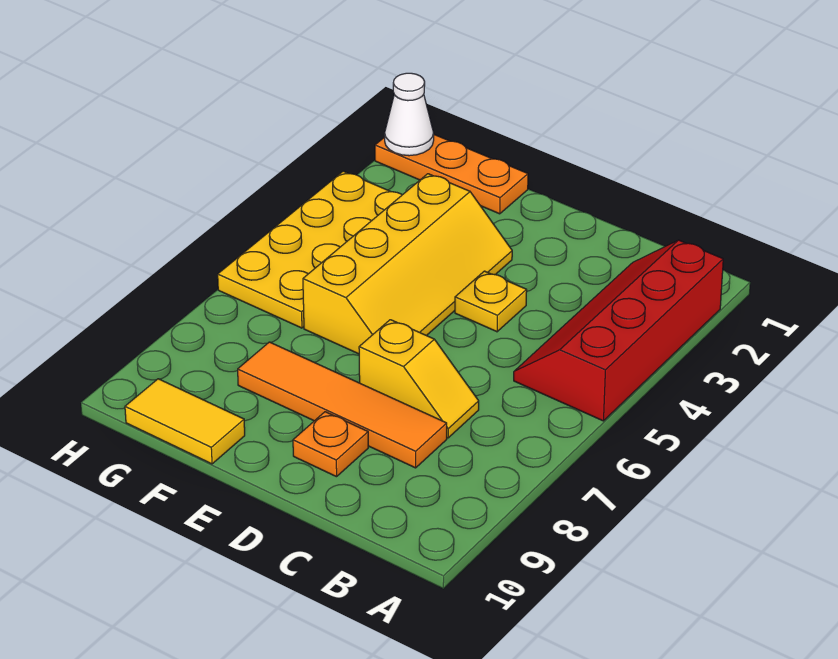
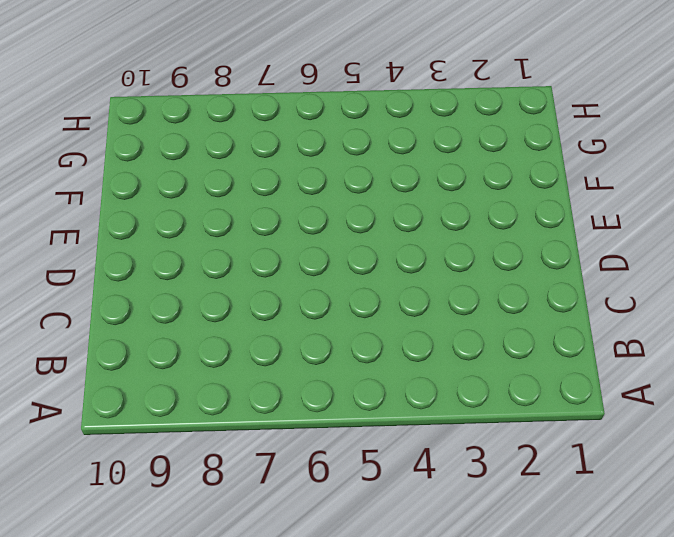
none -> red slope A2:B5 level 1 top A
none -> yellow slope C7:D7 level 1 top D

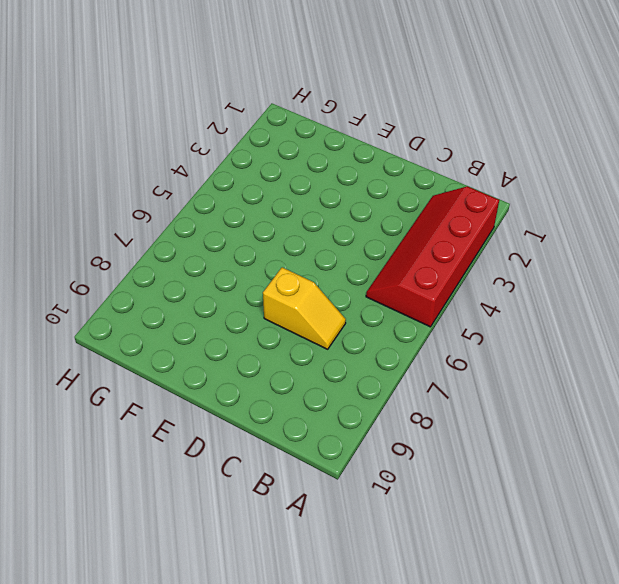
none -> orange tile C8:F8 level 1
none -> yellow plate D4 level 1

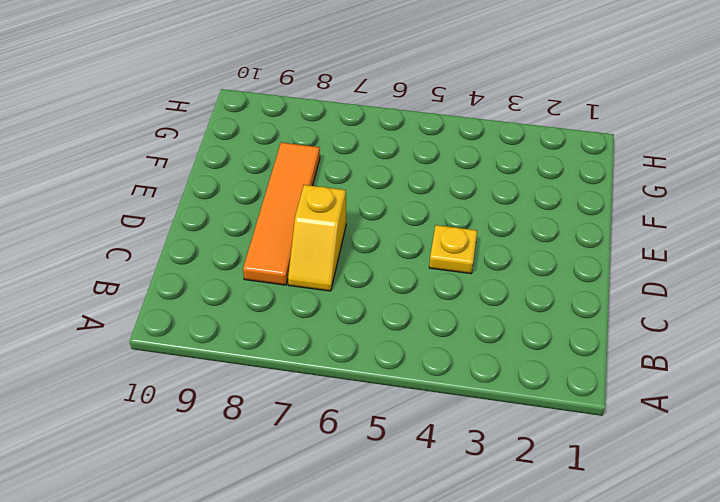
none -> red slope A2:B5 level 1 top A
none -> orange plate D9 level 1

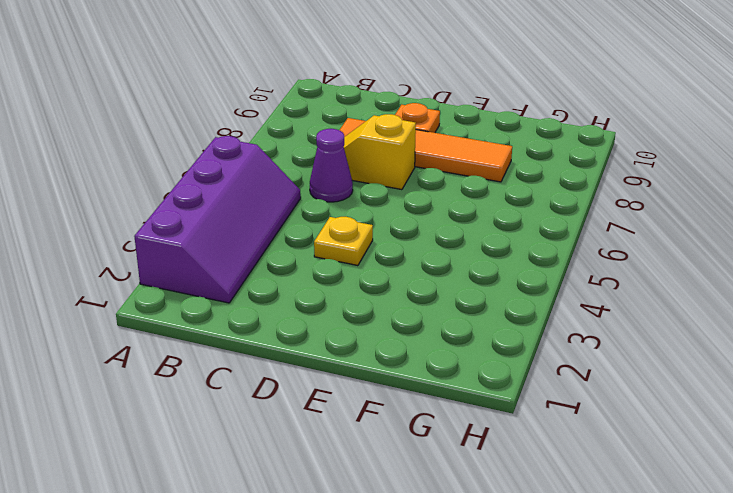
purple slope A2:B5 level 1 top A -> red slope A2:B5 level 1 top A
purple cone C6 level 1 -> none
none -> yellow slope E3:F6 level 1 top F
none -> orange plate F1:H1 level 1

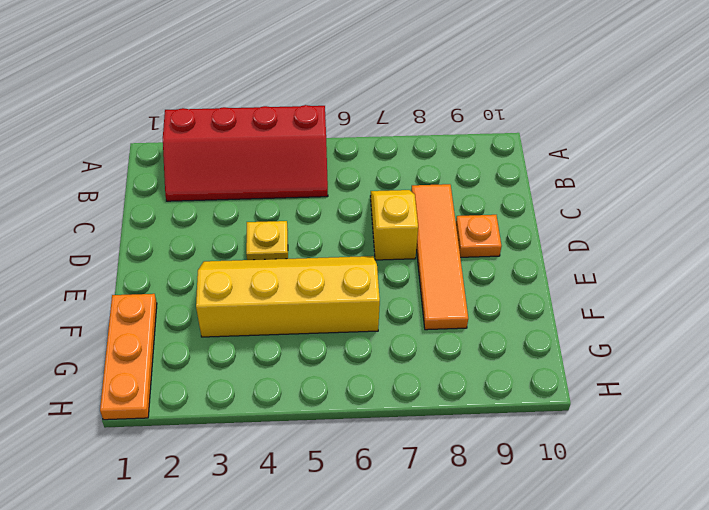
none -> yellow tile F10:G10 level 1
none -> yellow plate G3:H6 level 1

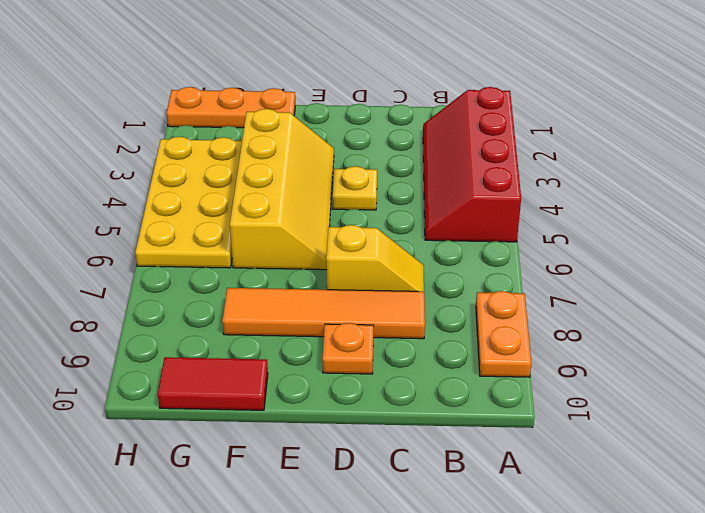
orange plate A8:A9 level 1 -> none
red tile F10:G10 level 1 -> yellow tile F10:G10 level 1
none -> white cone H1 level 2

